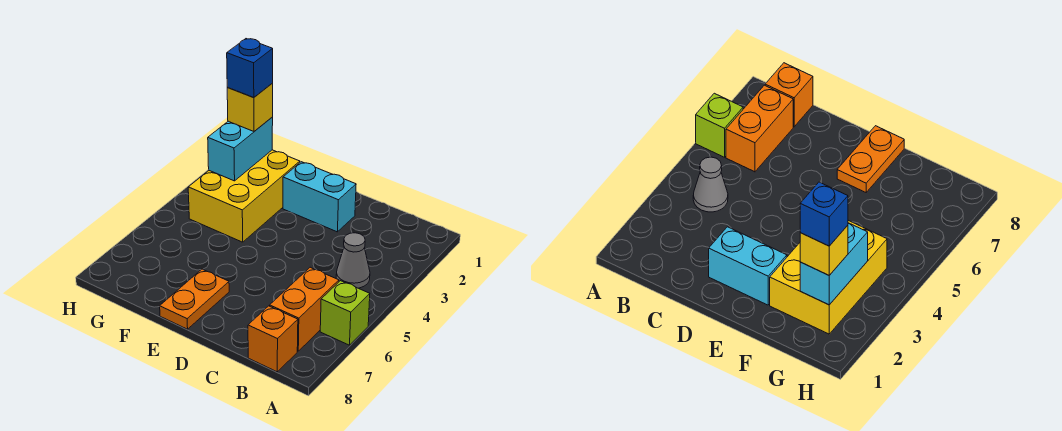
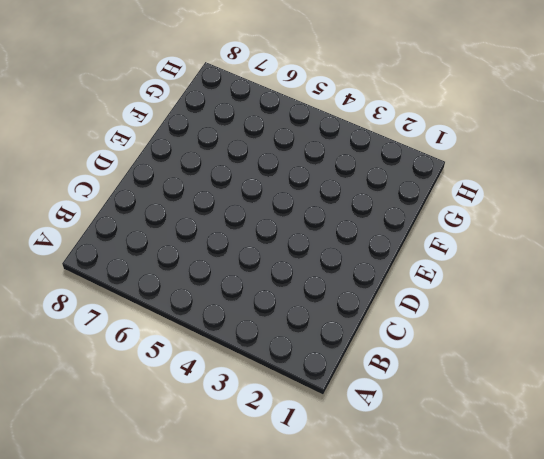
none -> lime brick A6 level 1
none -> grey cone B4 level 1

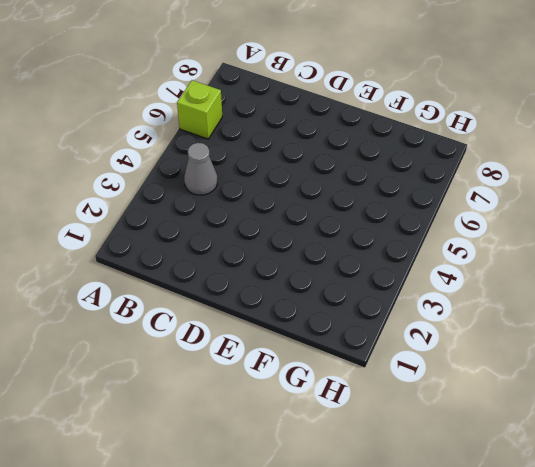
none -> orange brick B6:B7 level 1
none -> orange brick B8 level 1

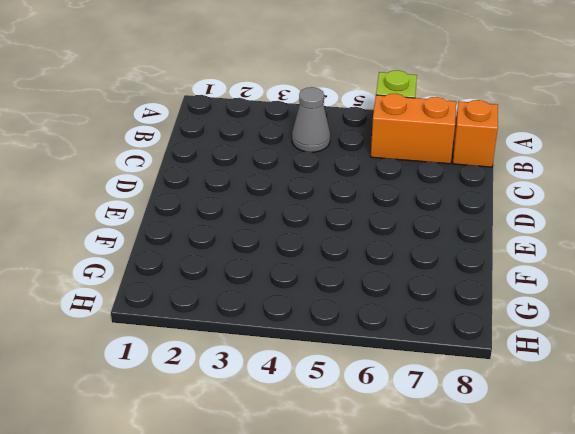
none -> cyan brick D2:E2 level 1
none -> orange plate E7:E8 level 1

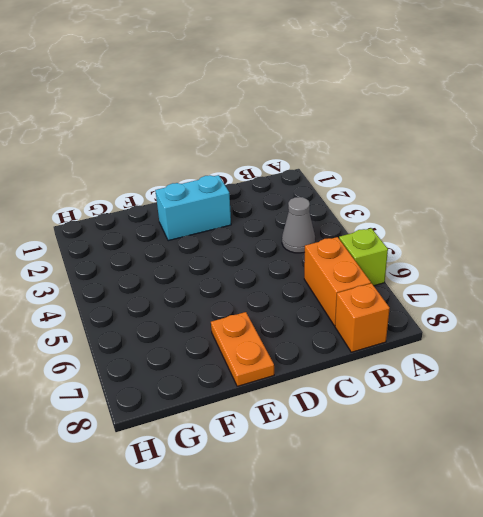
none -> yellow brick F2:G4 level 1
none -> cyan brick G2:G3 level 2

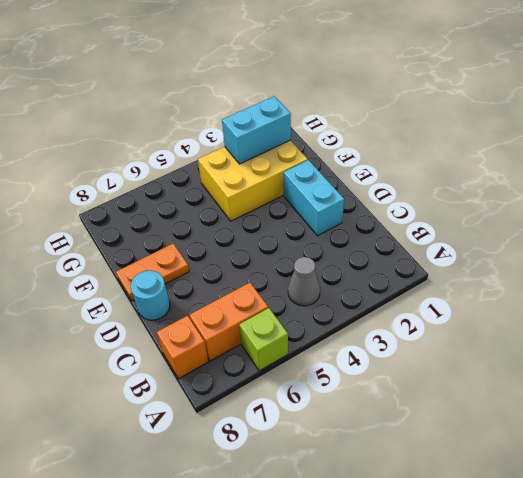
cyan round brick D8 level 1 -> none
none -> yellow brick G2 level 3
none -> blue brick G2 level 4

